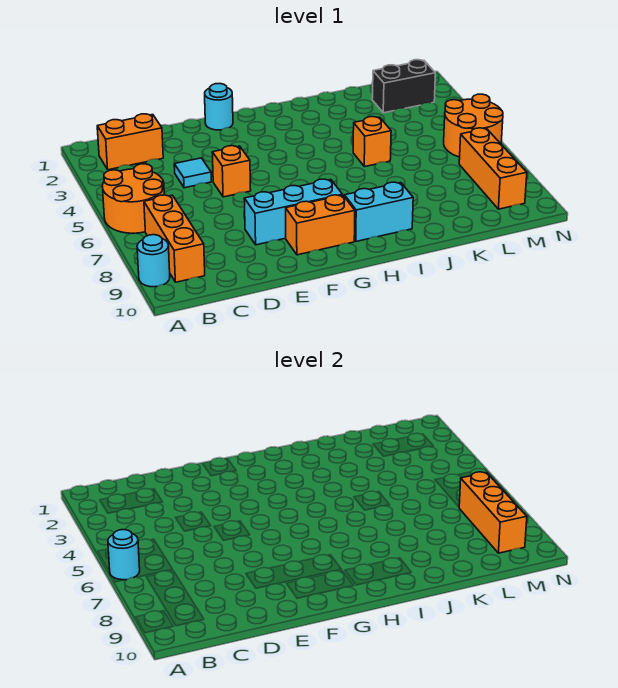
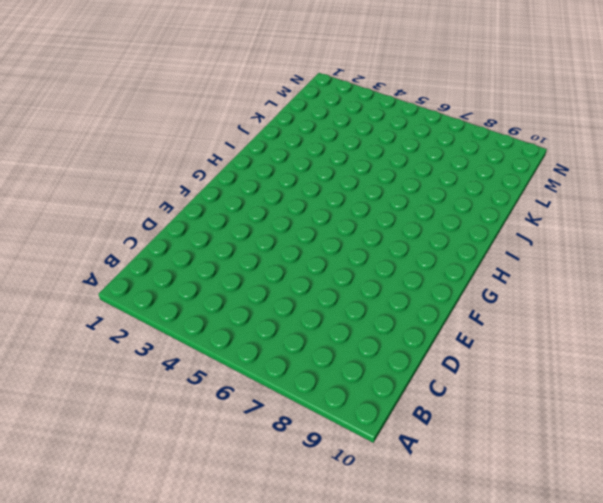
none -> orange round brick A5:B6 level 1
none -> cyan round brick A9 level 1
none -> orange brick B2:C2 level 1

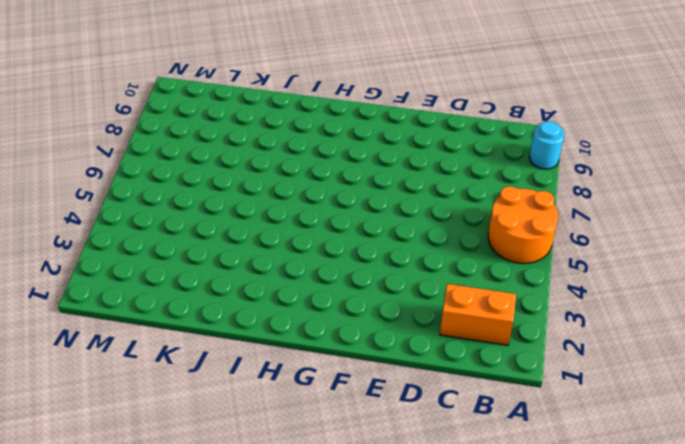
none -> orange brick B7:B9 level 1
none -> cyan tile D4 level 1
none -> orange brick E5 level 1

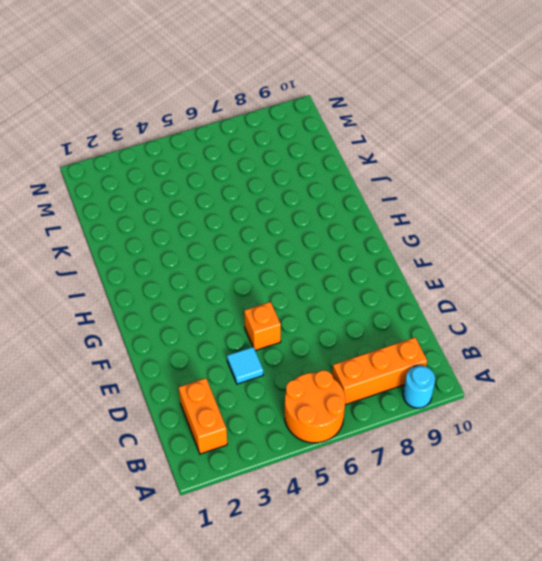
none -> cyan brick E8:G8 level 1
none -> cyan round brick F1 level 1
none -> orange brick F9:G9 level 1

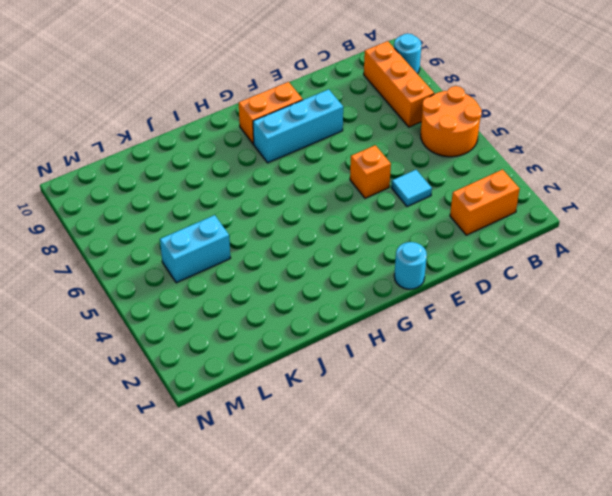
cyan brick K5:L5 level 1 -> cyan brick H9:I9 level 1
none -> orange brick J5 level 1
none -> black brick L2:M2 level 1
none -> orange round brick M5:N6 level 1

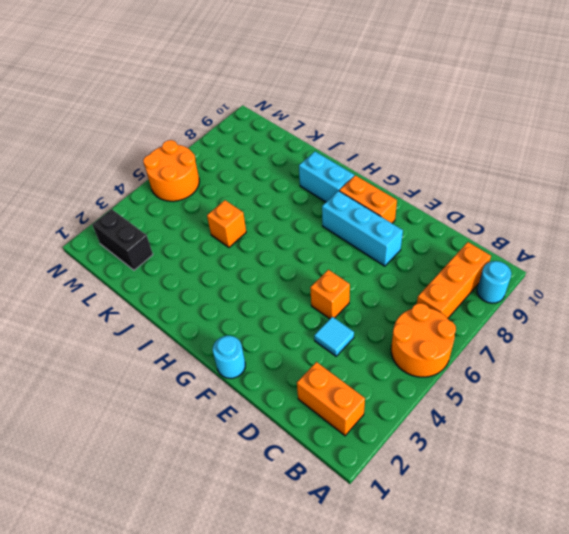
none -> orange brick M7:M9 level 1
none -> cyan round brick A6 level 2
none -> orange brick M7:M9 level 2

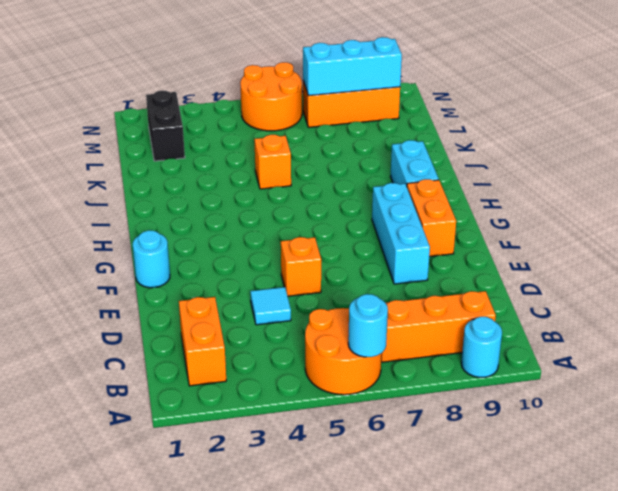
cyan brick M7:M9 level 2 -> orange brick M7:M9 level 2

